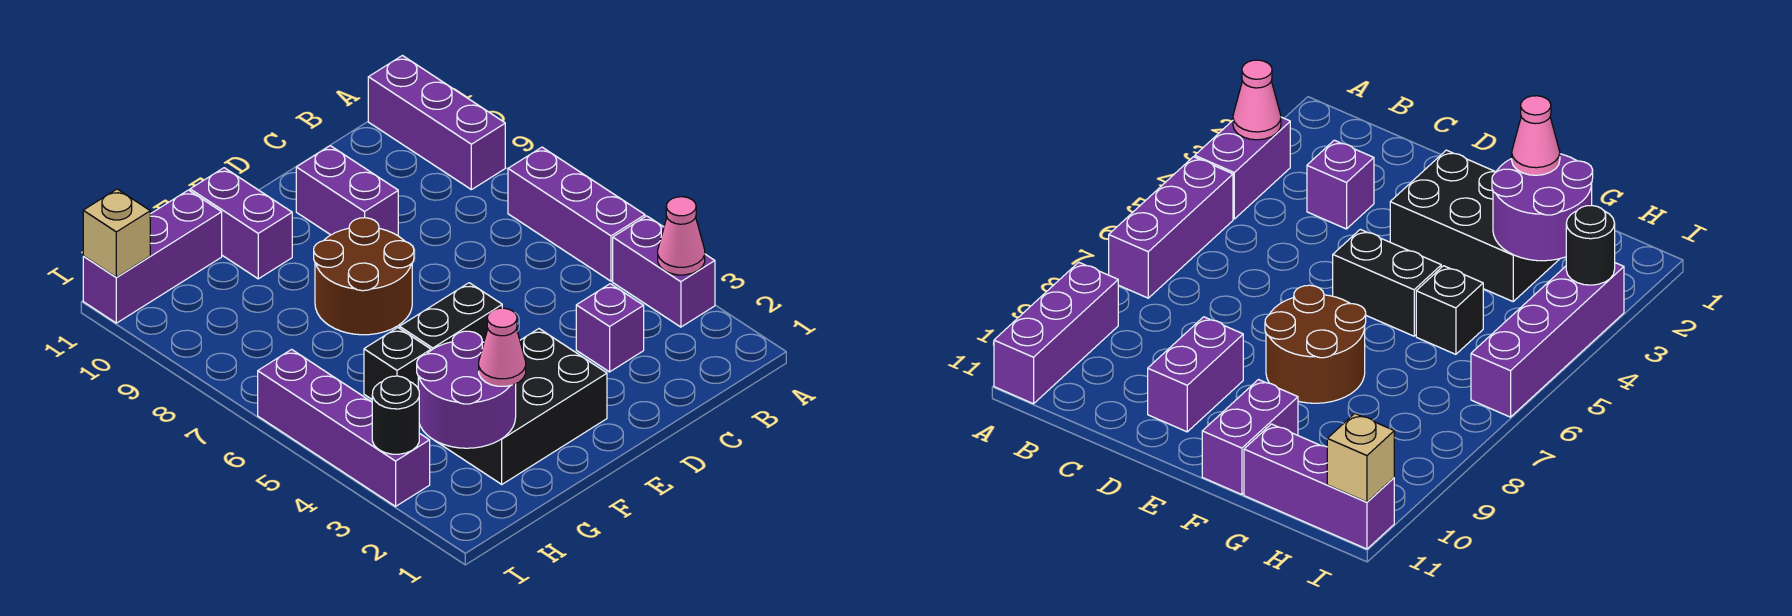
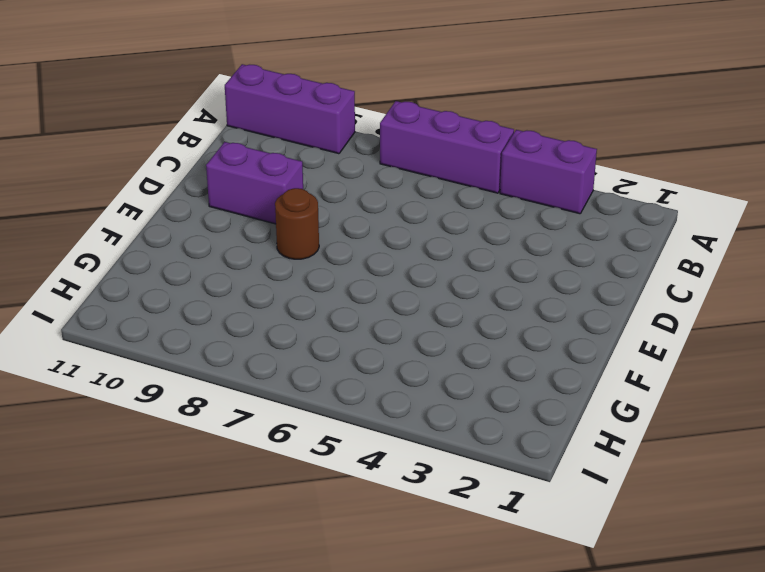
brown round brick E8 level 1 -> brown round brick E7:F8 level 1
none -> purple brick C3 level 1
none -> black brick E2:G3 level 1
none -> black brick E5:F5 level 1

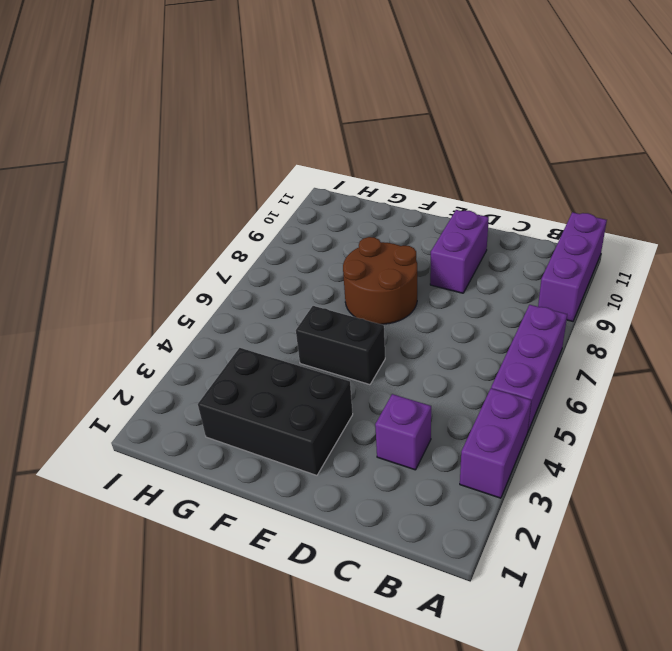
none -> purple brick F10:F11 level 1
none -> black brick G5 level 1
none -> purple brick G11:I11 level 1

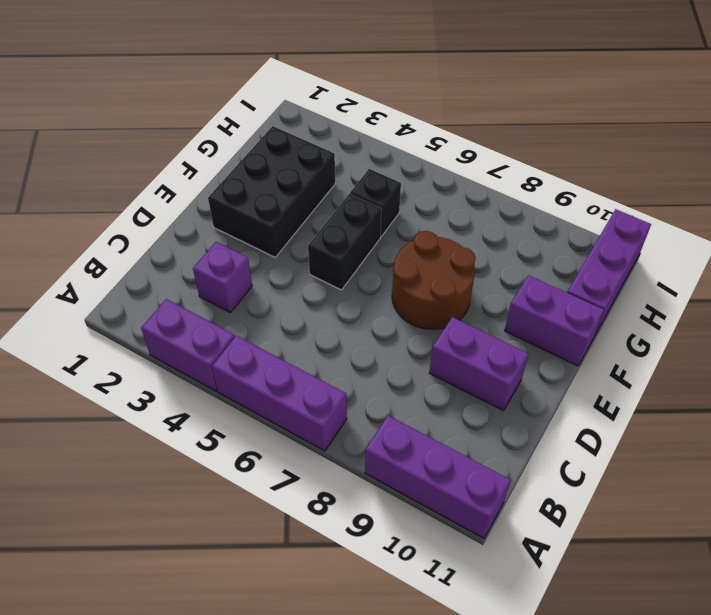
none -> purple brick I3:I6 level 1
none -> pink cone A3 level 2
none -> purple round brick G2:H3 level 2

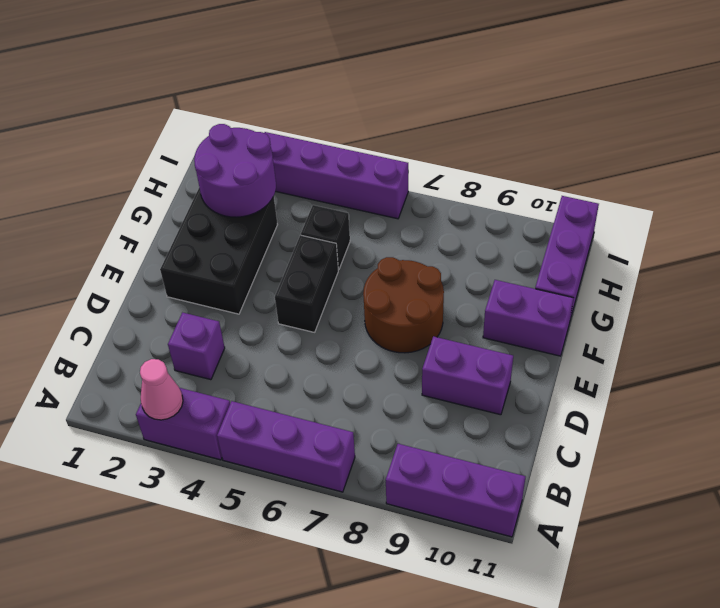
none -> black round brick I3 level 2
none -> tan brick I11 level 2
none -> pink cone G2 level 3

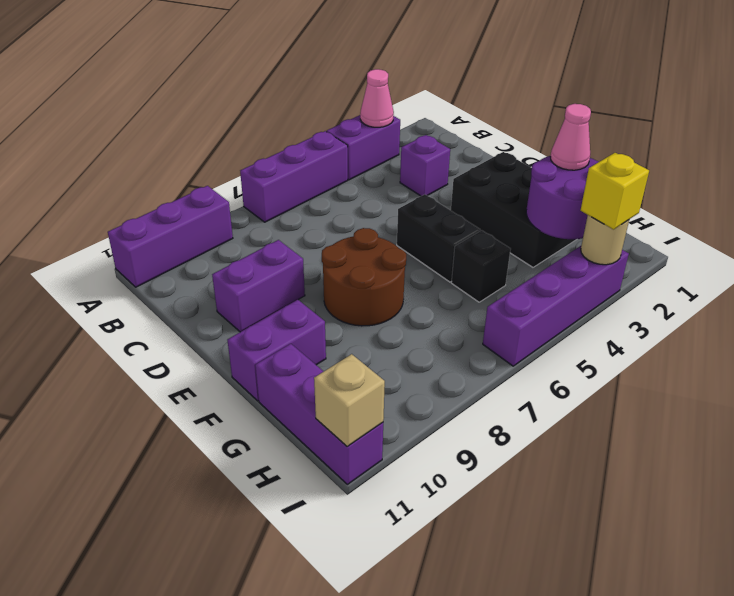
tan round brick I3 level 2 -> black round brick I3 level 2
yellow brick I3 level 3 -> none

